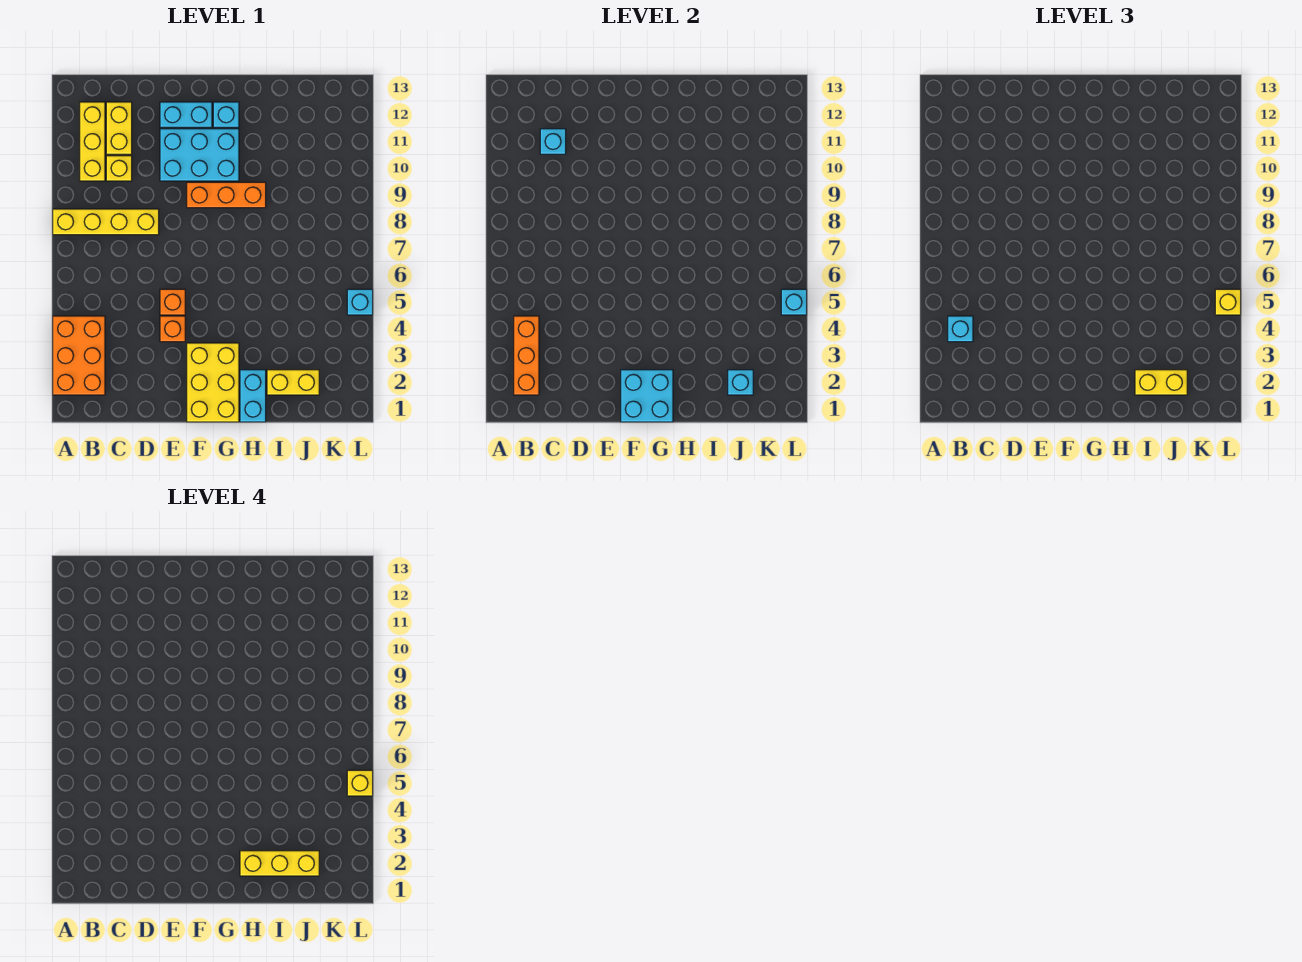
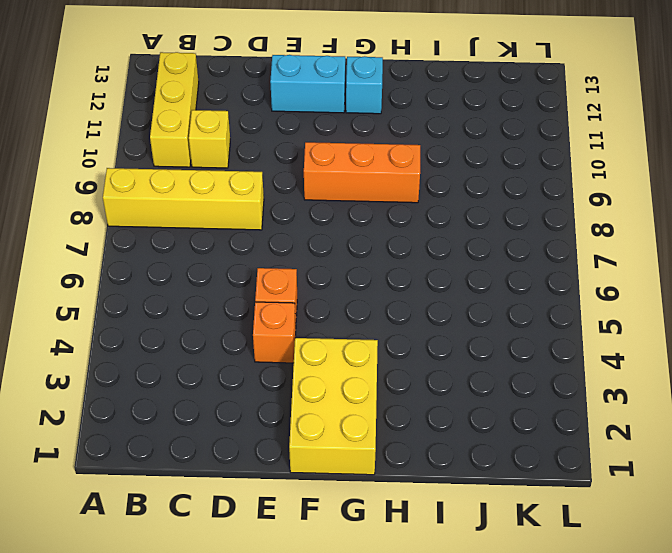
none -> orange brick A2:B4 level 1
none -> yellow brick C11:C12 level 1
none -> cyan brick E10:G11 level 1

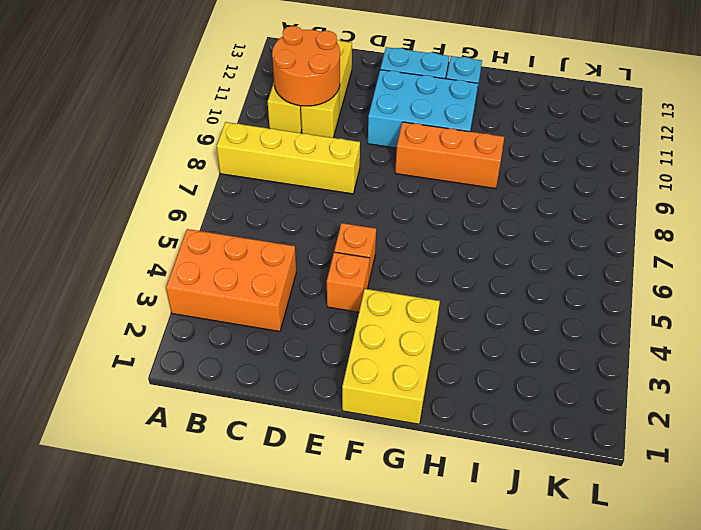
orange brick A3:C4 level 1 -> orange brick A2:B4 level 1
orange round brick B10:C11 level 2 -> cyan brick C11 level 2
none -> cyan brick H1:H2 level 1
none -> yellow brick I2:J2 level 1
none -> cyan brick L5 level 1

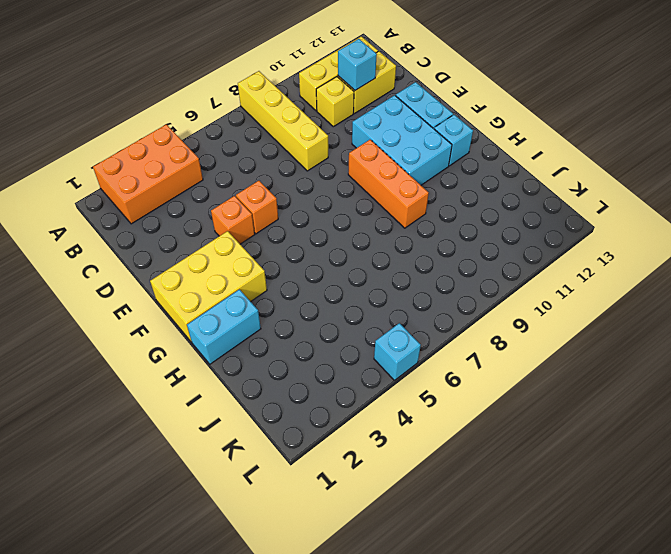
none -> yellow brick I2:J2 level 1
none -> orange brick B2:B4 level 2
none -> cyan brick F1:G2 level 2

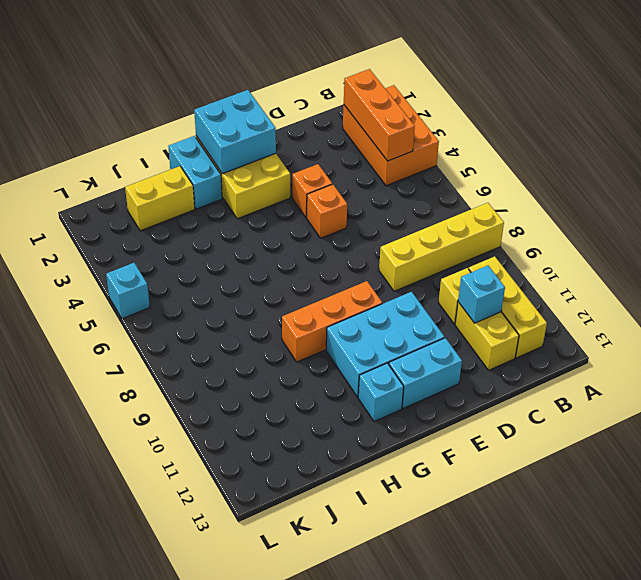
none -> cyan brick J2 level 2
none -> cyan brick L5 level 2
none -> cyan brick B4 level 3

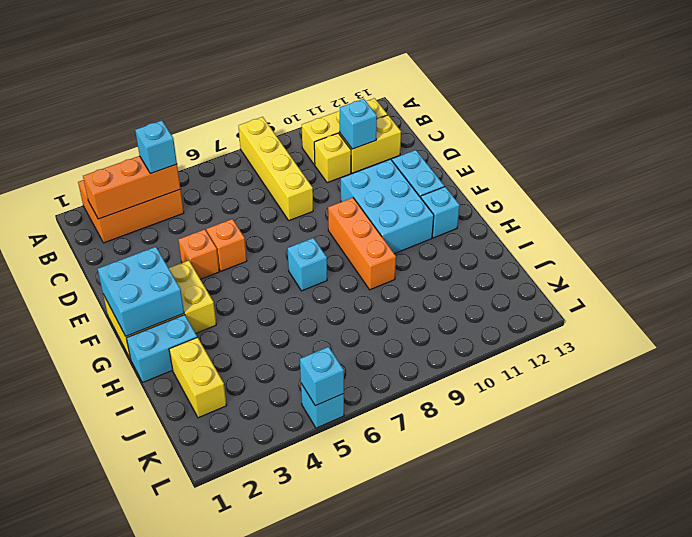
cyan brick G7 level 1 -> cyan brick J2 level 2
none -> yellow brick I2:J2 level 3
none -> yellow brick L5 level 3
none -> yellow brick H2:J2 level 4

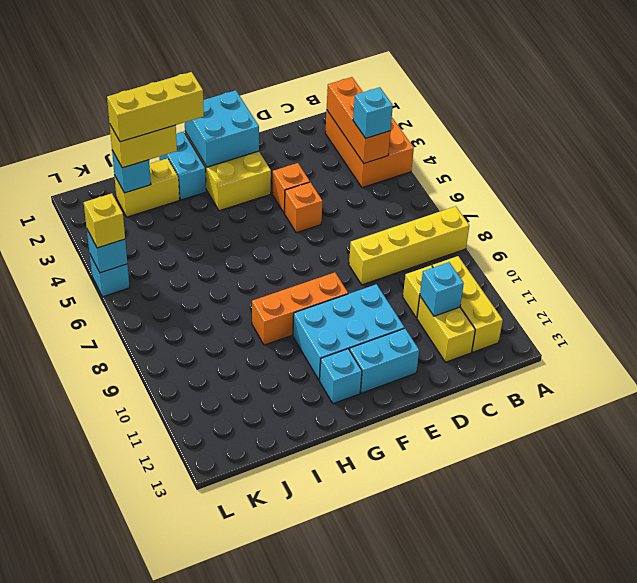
none -> yellow brick L5 level 4

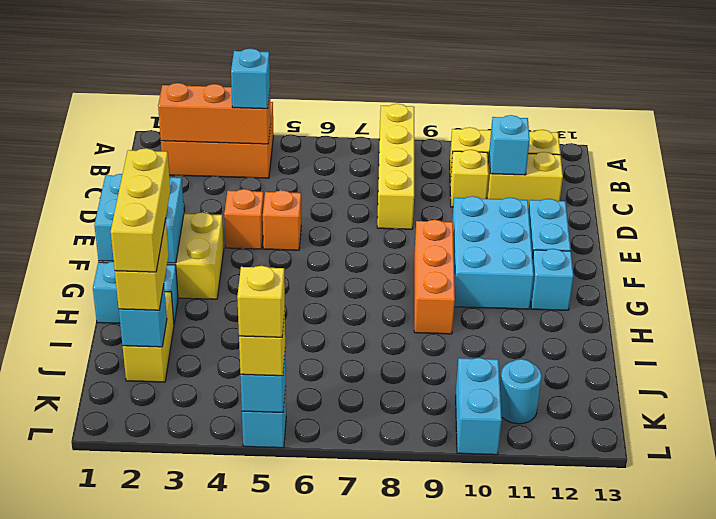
cyan brick K10:L10 level 1 -> none
cyan round brick K11 level 1 -> none

